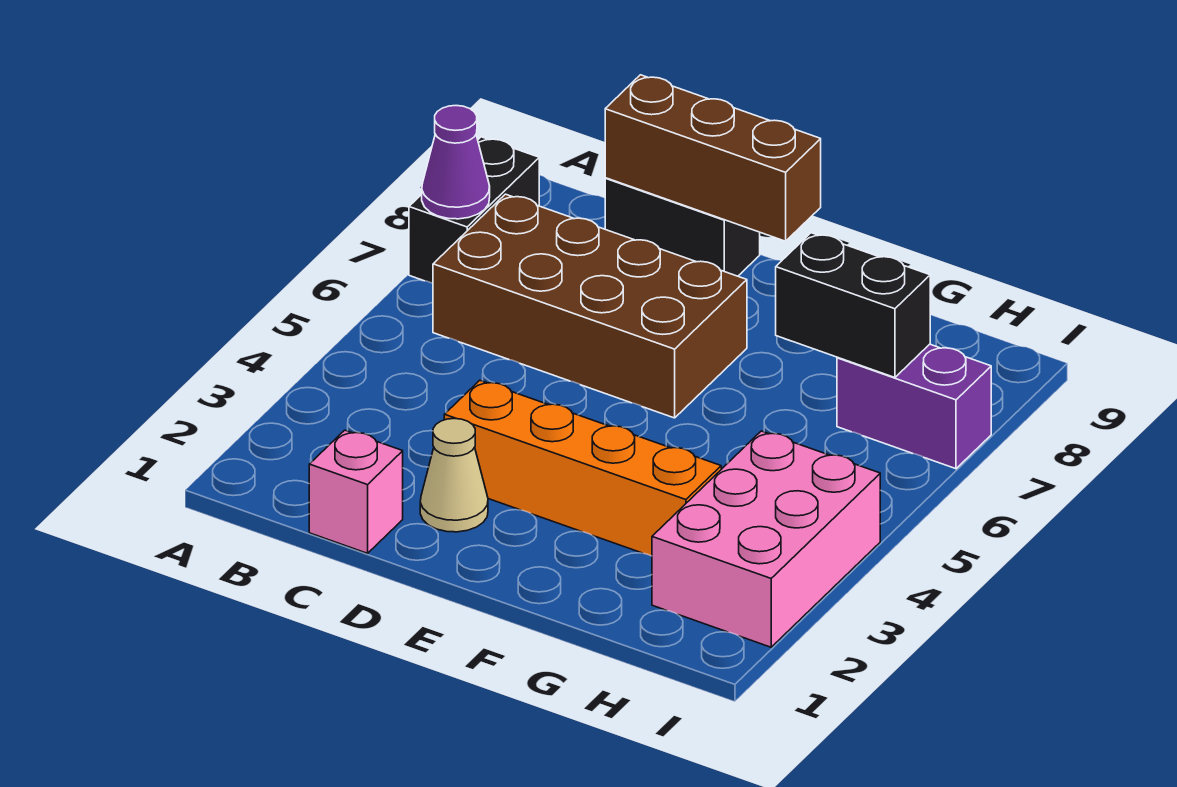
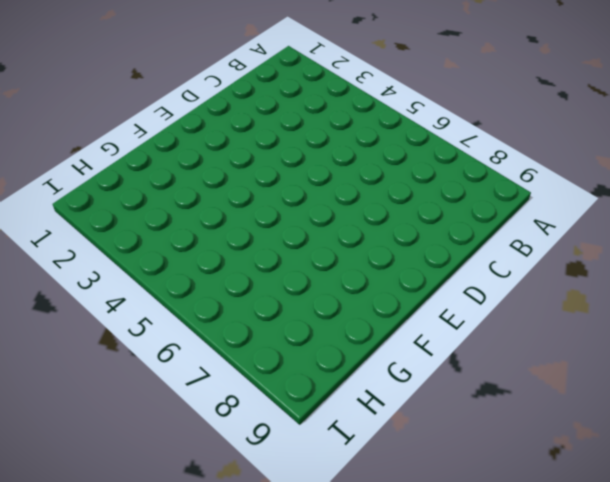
none -> black brick A7:A8 level 1
none -> brown brick B6:E7 level 1

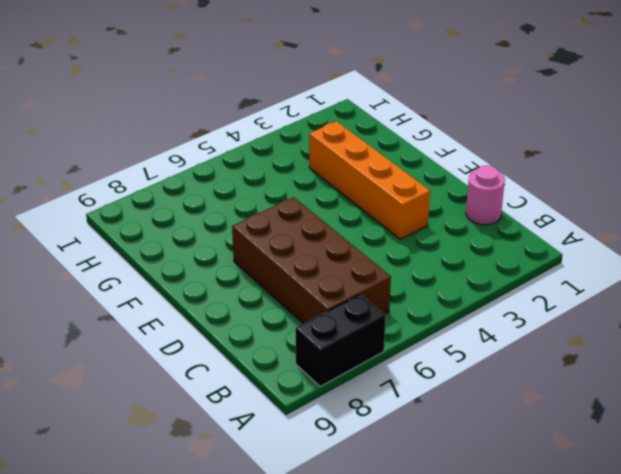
pink round brick C1 level 1 -> pink brick C1 level 1
none -> black brick C9:D9 level 1
none -> tan cone D2 level 1

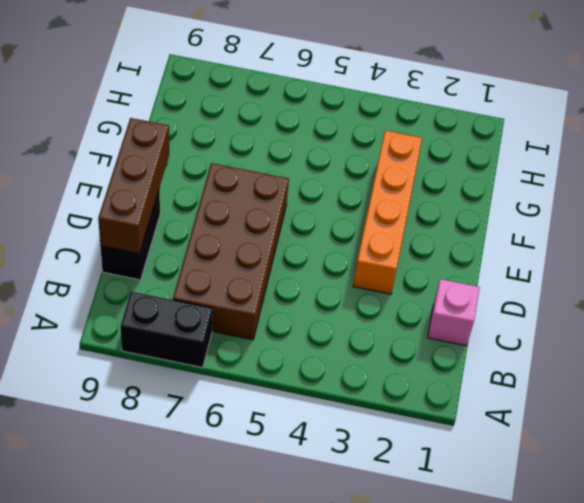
none -> tan cone D2 level 1
none -> pink brick H2:I4 level 1

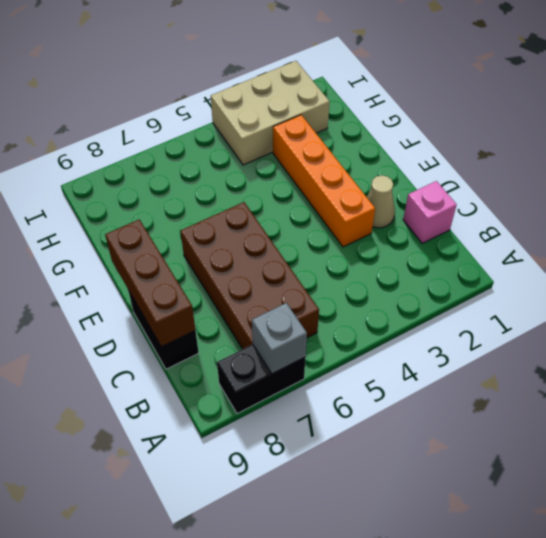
grey brick A7 level 2 -> purple cone A7 level 2
tan brick H2:I4 level 1 -> pink brick H2:I4 level 1
none -> purple brick H7:I7 level 1
none -> black brick G7:H7 level 2

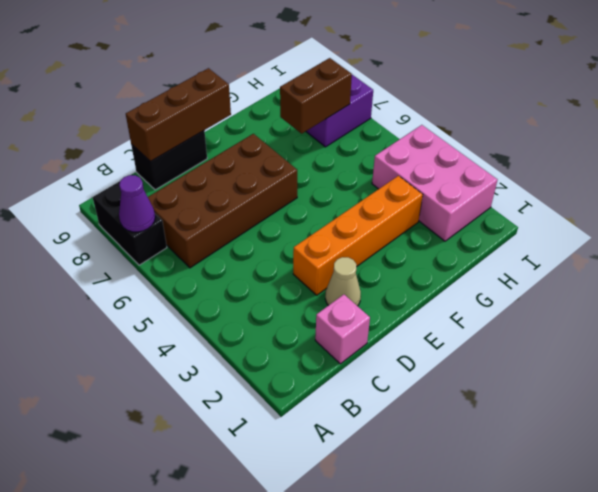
brown brick G7:H7 level 2 -> black brick G7:H7 level 2

